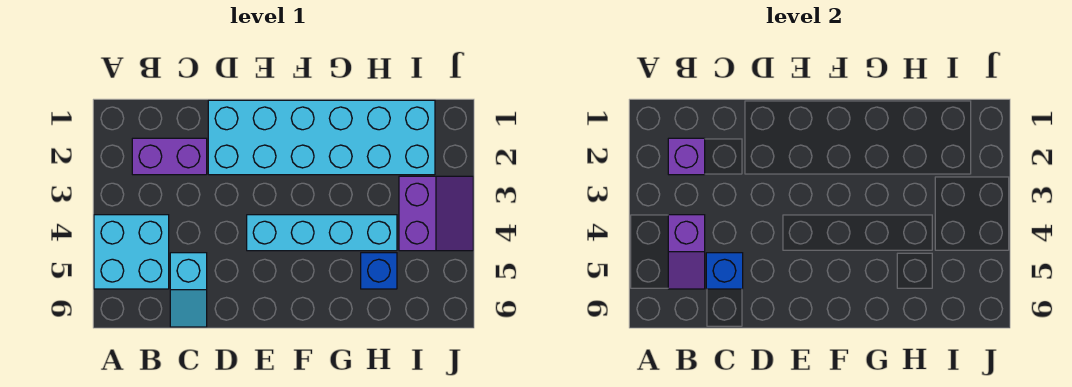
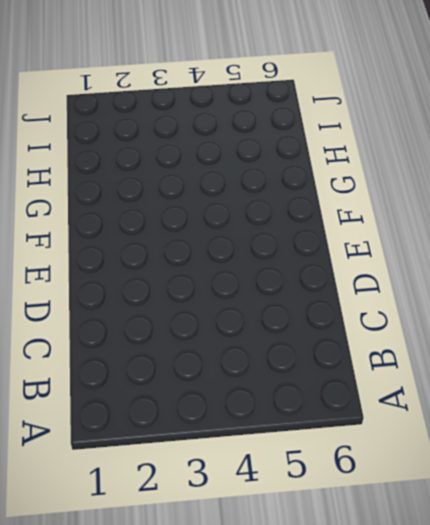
none -> cyan brick A4:B5 level 1
none -> purple brick B2:C2 level 1

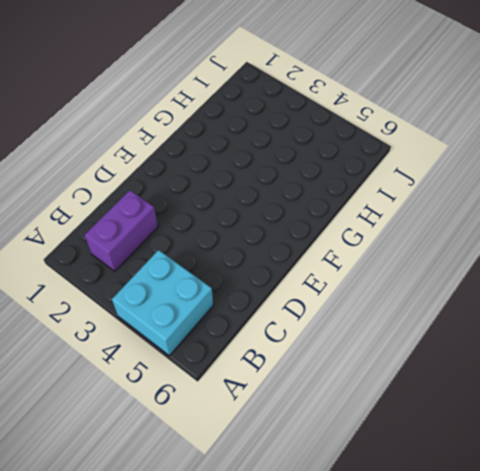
none -> cyan slope C5:C6 level 1 top 5
none -> cyan brick D1:I2 level 1

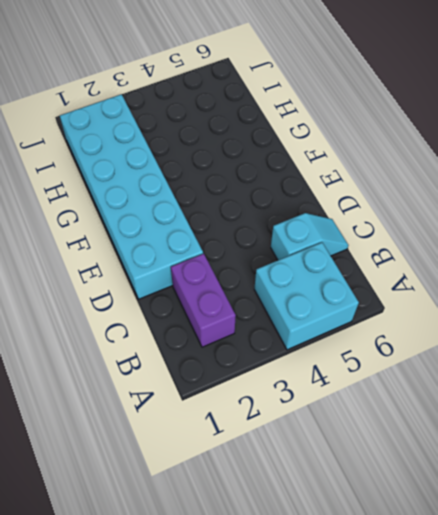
none -> cyan brick E4:H4 level 1
none -> blue brick H5 level 1

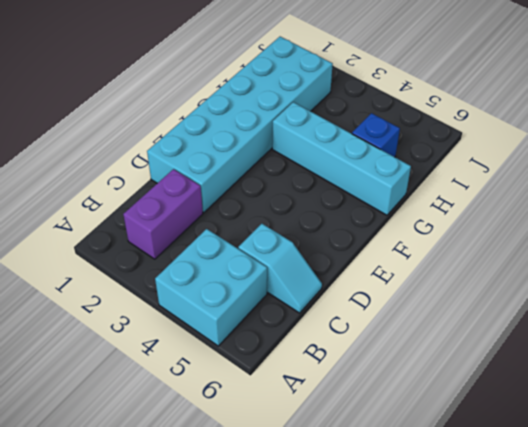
cyan brick G3:G6 level 1 -> cyan brick E4:H4 level 1
none -> purple slope I3:J4 level 1 top I
none -> purple brick B2 level 2

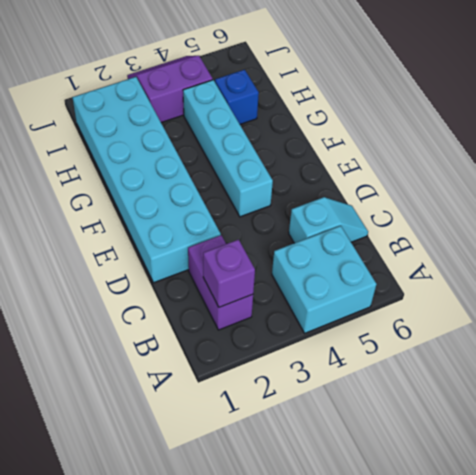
none -> purple slope B4:B5 level 2 top 4
none -> blue brick C5 level 2

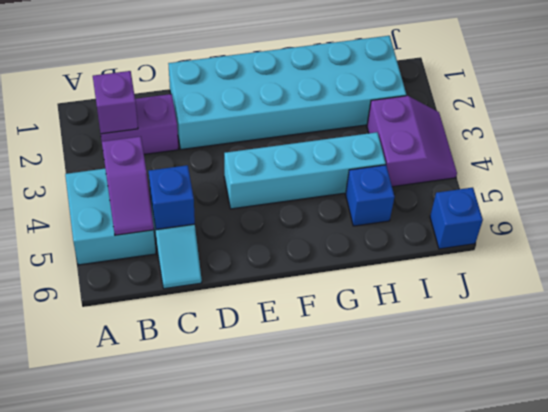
blue brick J6 level 1 -> none

